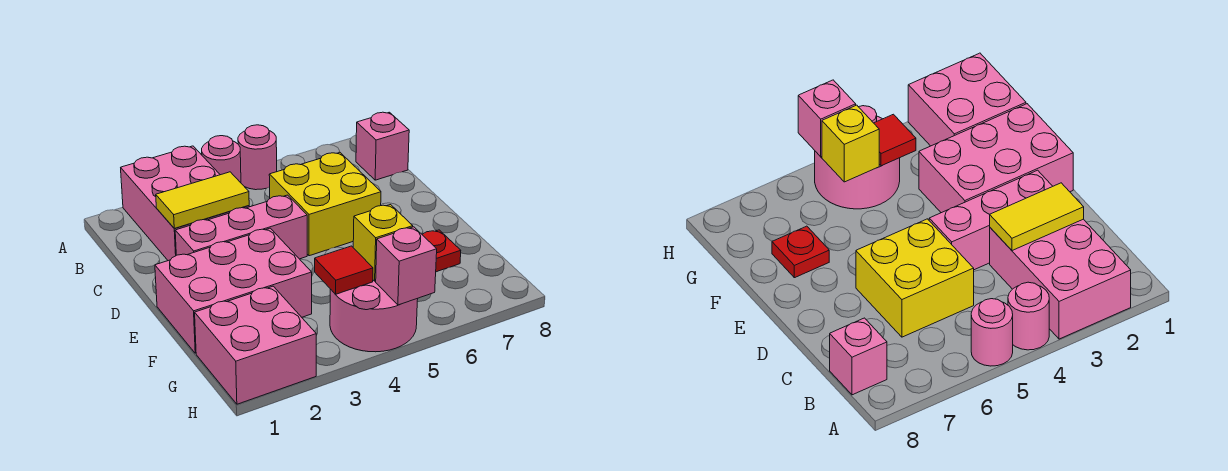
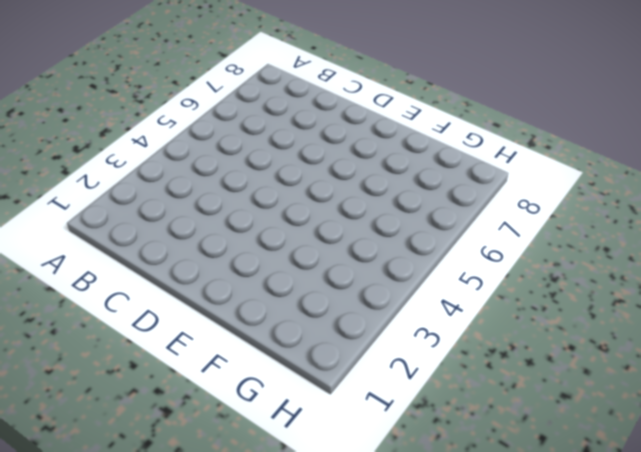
none -> pink brick A2:C3 level 1
none -> pink round brick A4 level 1
none -> pink round brick A5 level 1

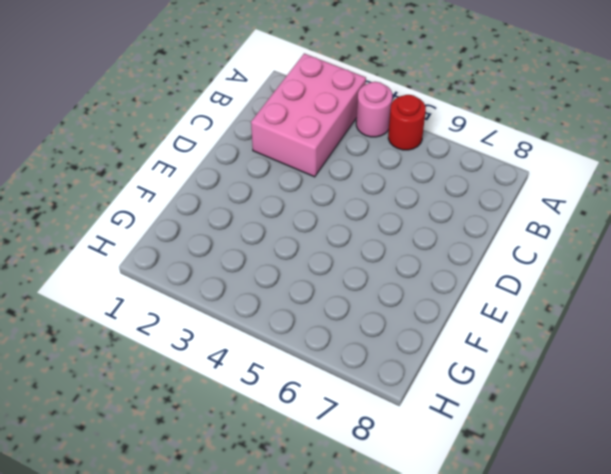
red round brick A5 level 1 -> pink round brick A5 level 1
none -> pink brick B8 level 1
none -> yellow brick C5:D6 level 1
none -> pink brick D2:D4 level 1

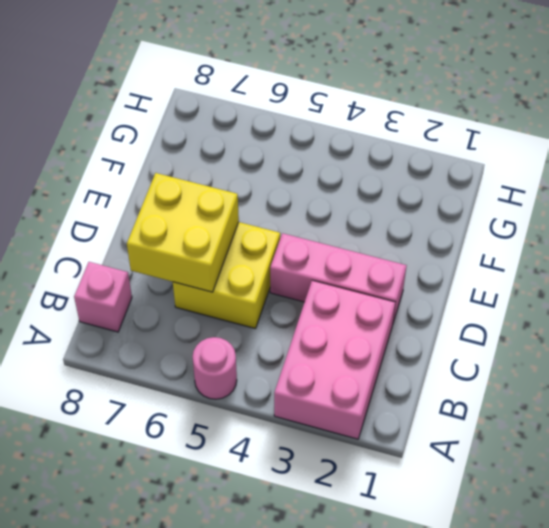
yellow brick C6:D7 level 2 -> none
none -> pink round brick A4 level 1
none -> pink brick E1:F3 level 1
none -> red plate F7 level 1

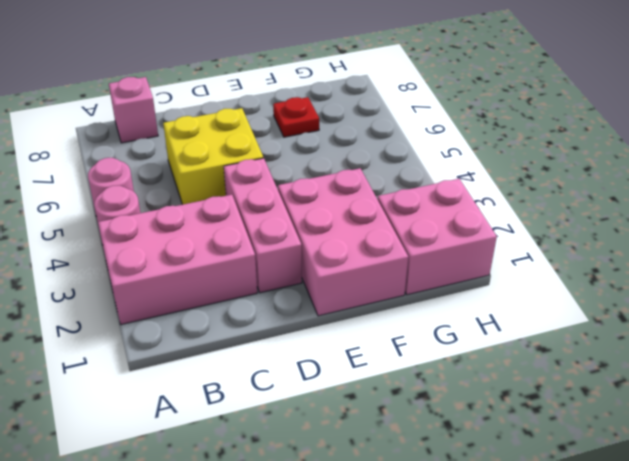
none -> pink round brick G4:H5 level 1
none -> yellow tile C2:C3 level 2
none -> red tile G4 level 2

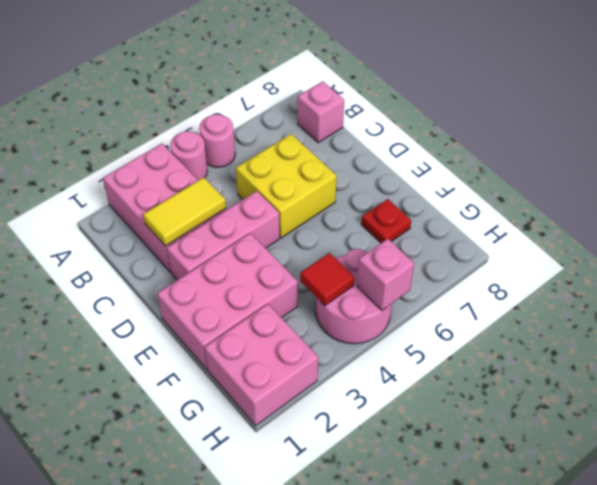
none -> yellow brick G5 level 2

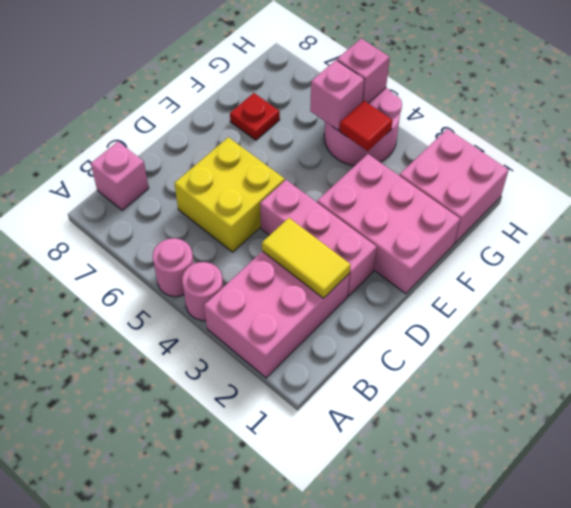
pink brick G5 level 2 -> yellow brick G5 level 2

